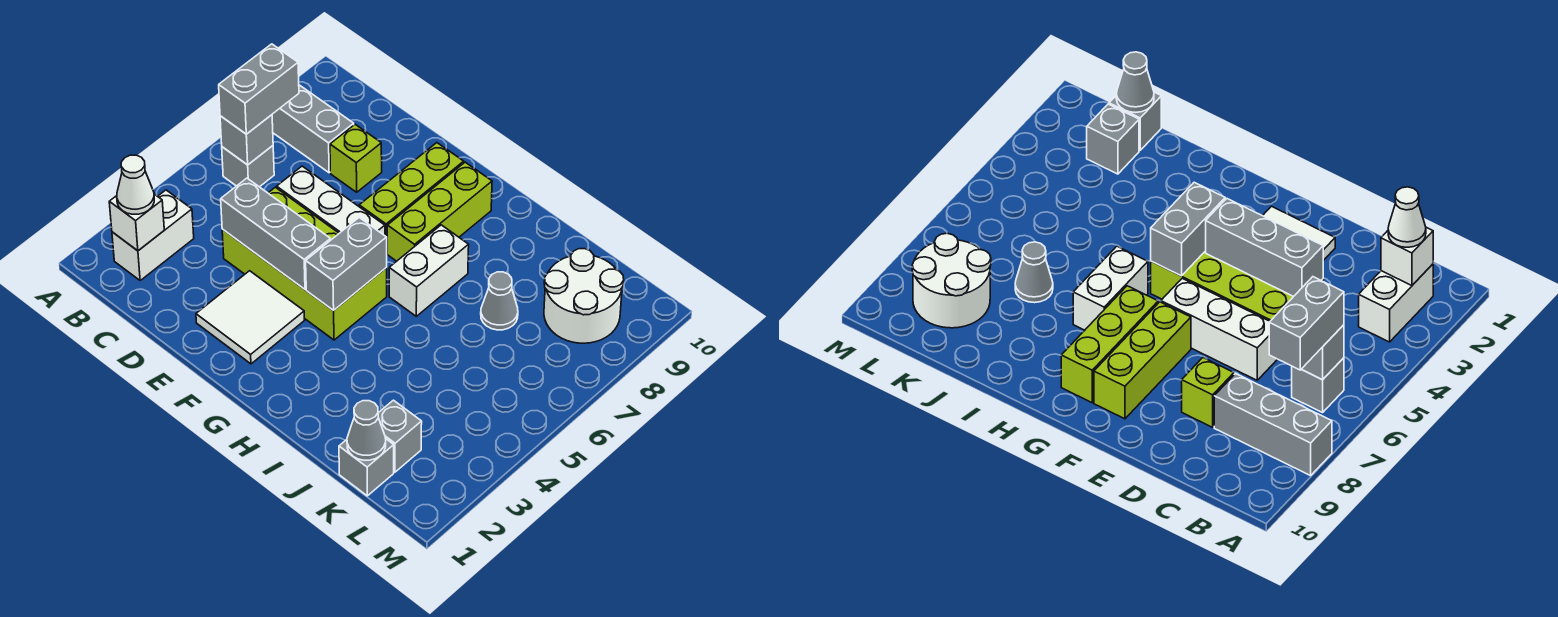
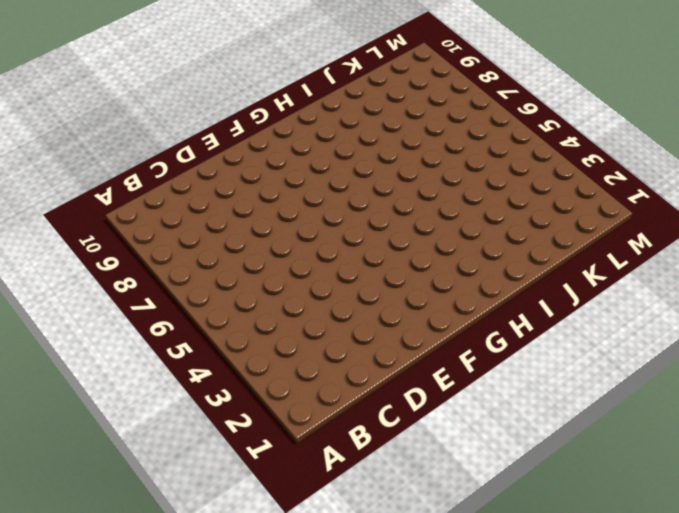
none -> grey brick A8:C8 level 1
none -> white brick B2:B3 level 1
none -> grey brick B6 level 1

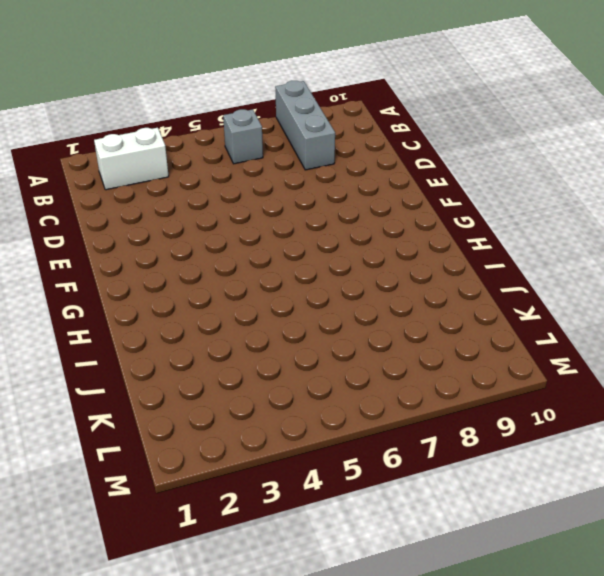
none -> lime brick D4:G5 level 1
none -> white brick D6:F6 level 1
none -> lime brick D8 level 1

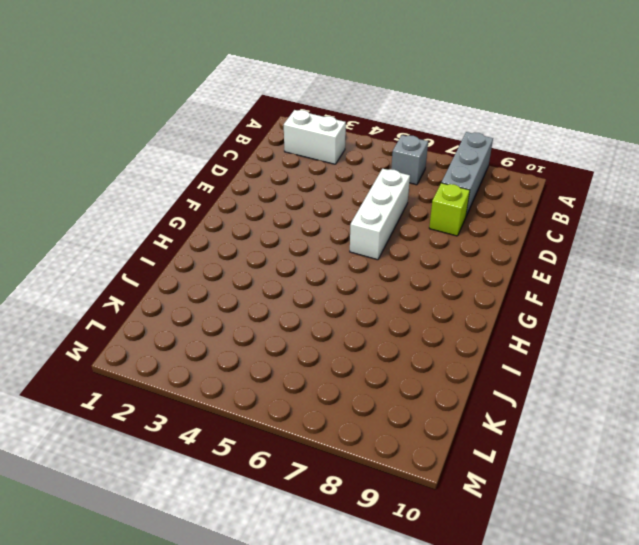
none -> lime brick D4:G5 level 1
none -> white tile E2:F3 level 1
none -> lime brick F7:F9 level 1

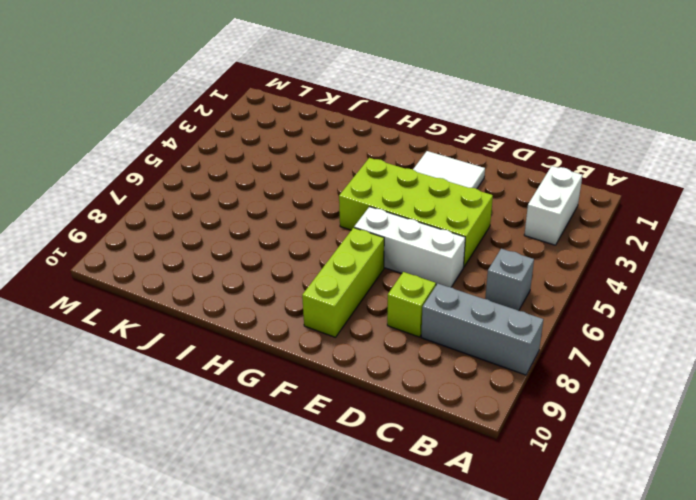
none -> lime brick G7:G9 level 1
none -> white brick H6:H7 level 1
none -> grey cone J7 level 1

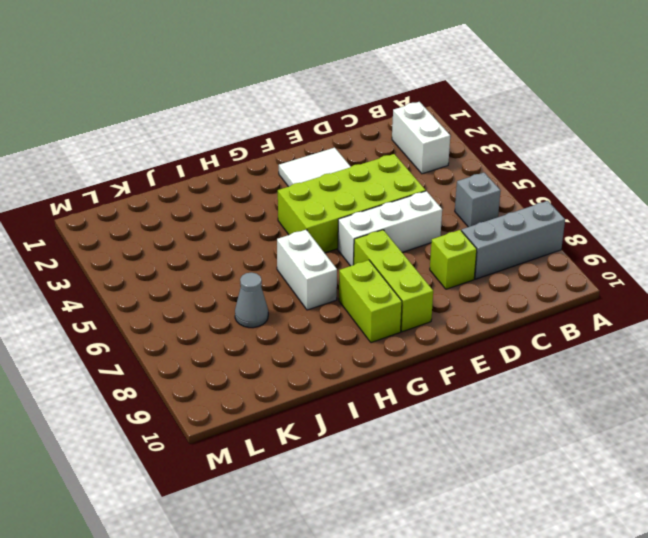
lime brick G8:G9 level 1 -> lime brick G7:G9 level 1
none -> grey brick K1 level 1
none -> grey brick K2 level 1
none -> white round brick K8:L9 level 1

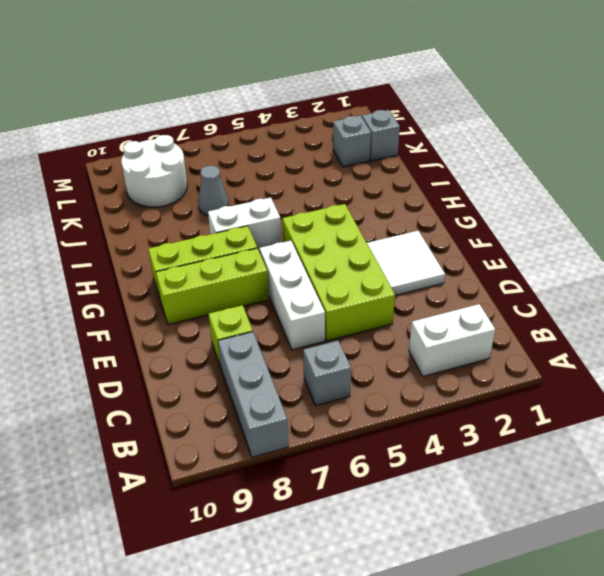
none -> white brick B2 level 2
none -> grey brick B6 level 2
none -> grey brick D4:F4 level 2

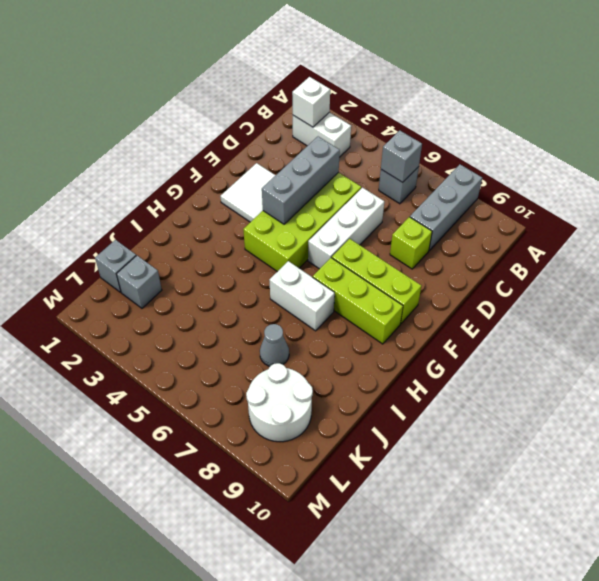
none -> grey brick G4:G5 level 2
none -> grey cone K1 level 2
none -> white cone B2 level 3

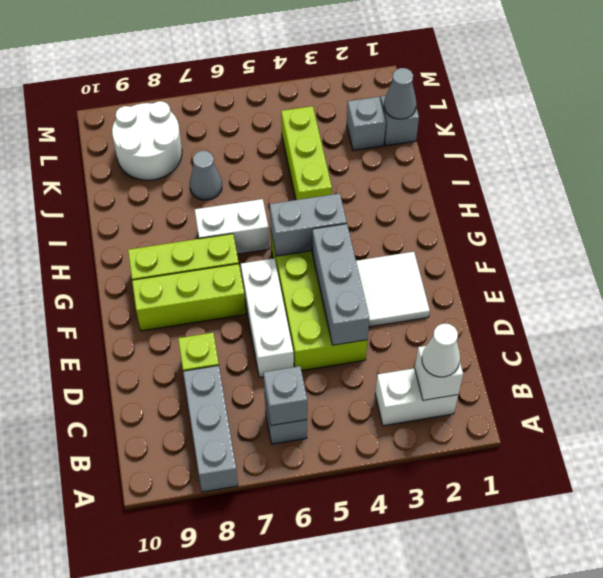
lime brick I4:K4 level 1 -> none
none -> grey brick B6:B7 level 3

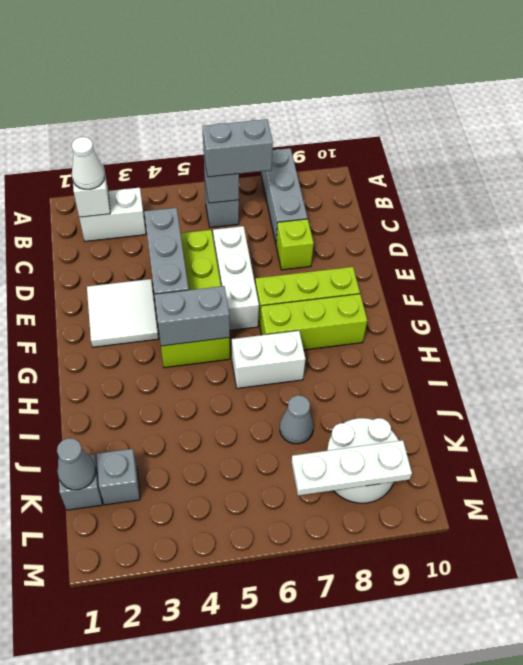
white plate L7:L9 level 2 -> none

